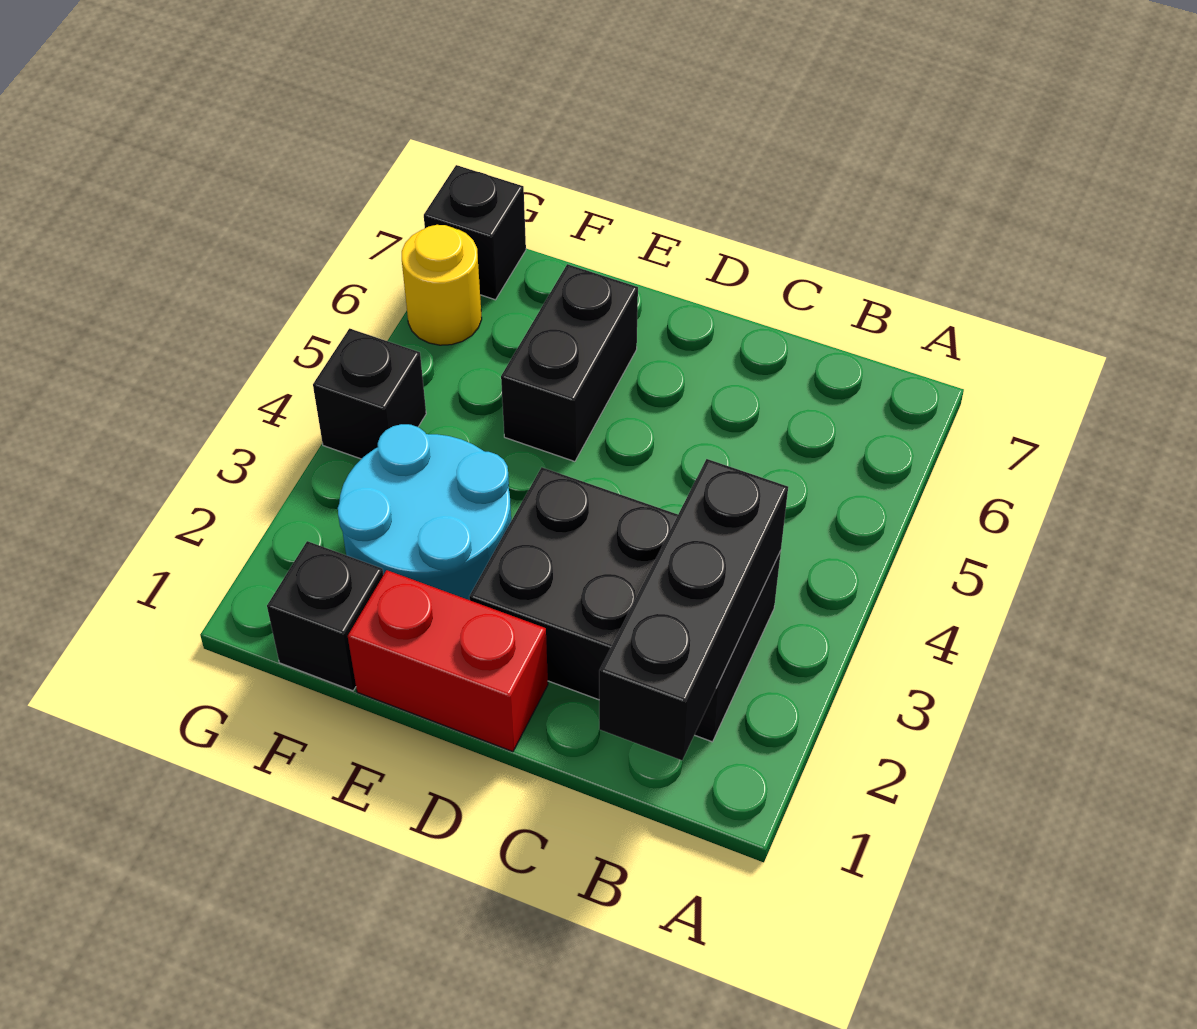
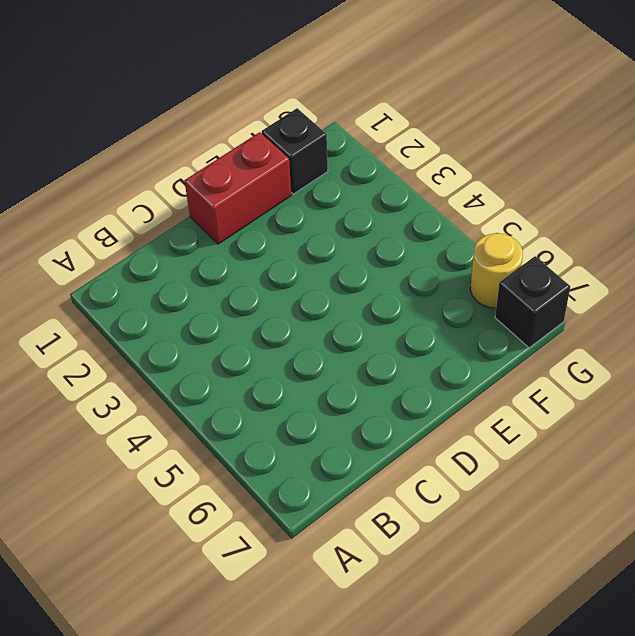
none -> black brick B2:D3 level 1
none -> cyan round brick E2:F3 level 1

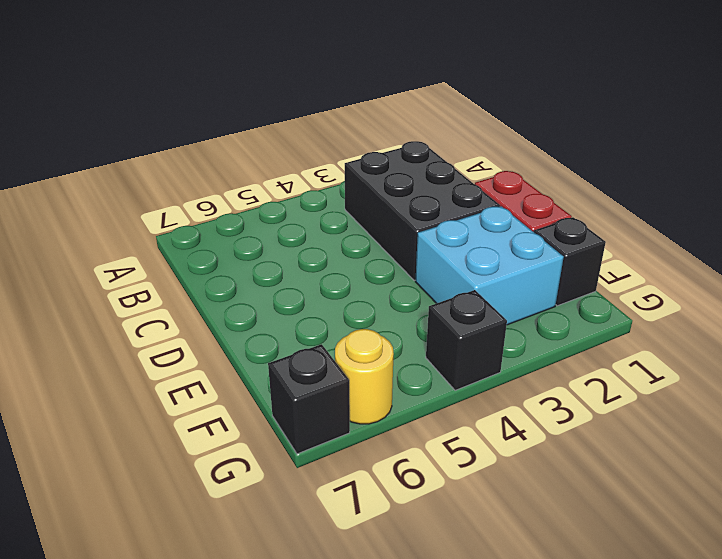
cyan brick E2:F3 level 1 -> cyan round brick E2:F3 level 1
none -> black brick E5:E6 level 1
none -> black brick B1:B3 level 2

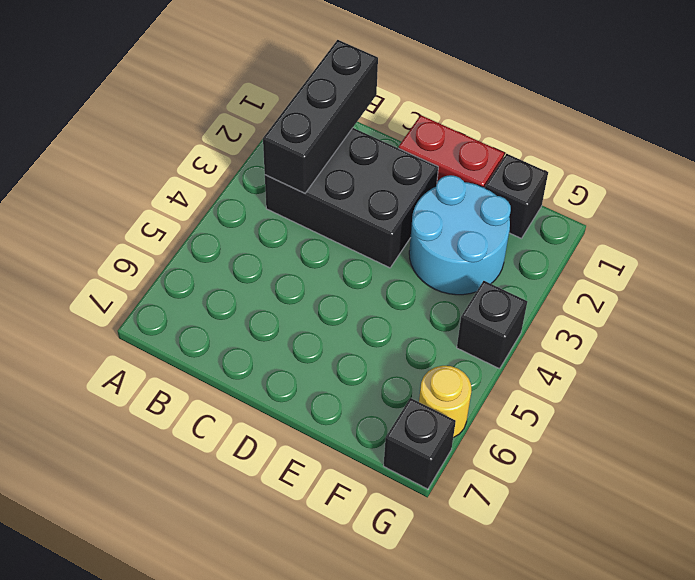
none -> black brick E5:E6 level 1

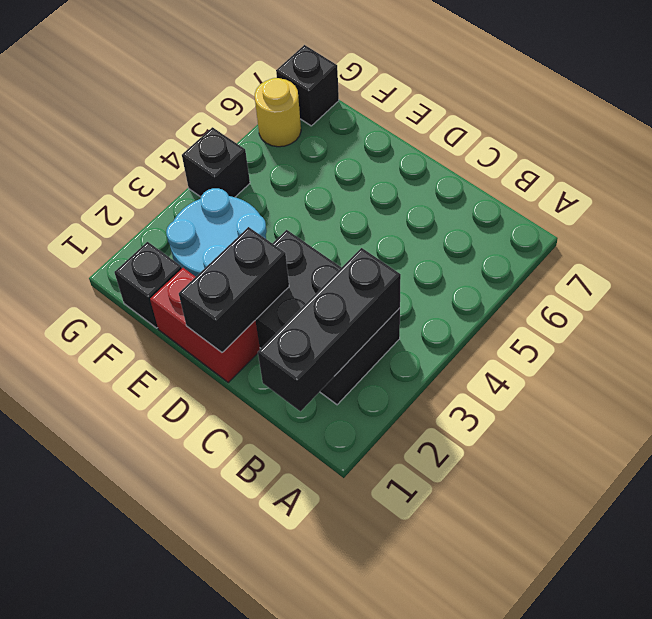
black brick D1:D2 level 2 -> black brick E5:E6 level 1

